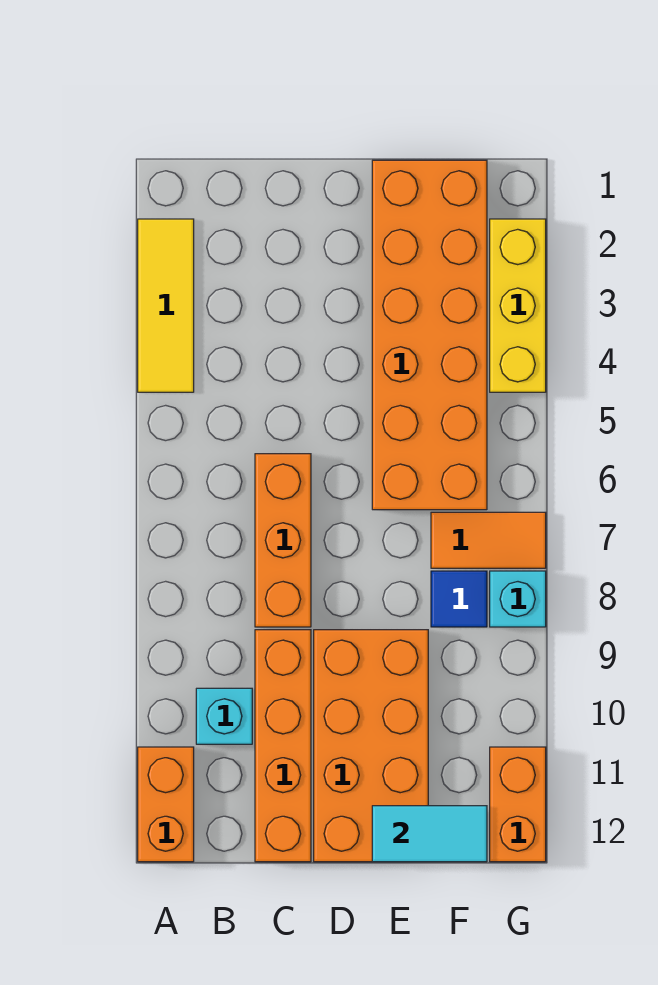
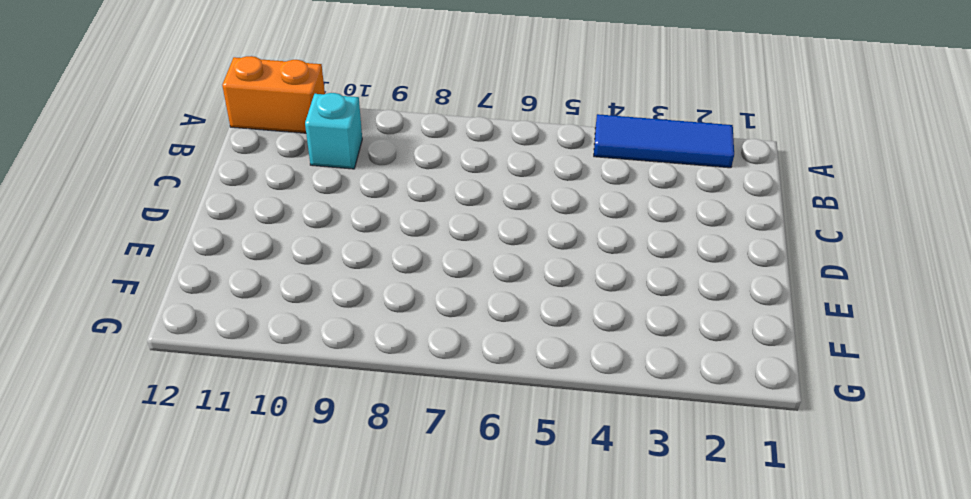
blue tile A2:A4 level 1 -> yellow tile A2:A4 level 1
none -> orange brick C6:C8 level 1
none -> orange brick C9:C12 level 1
none -> orange brick D9:E12 level 1

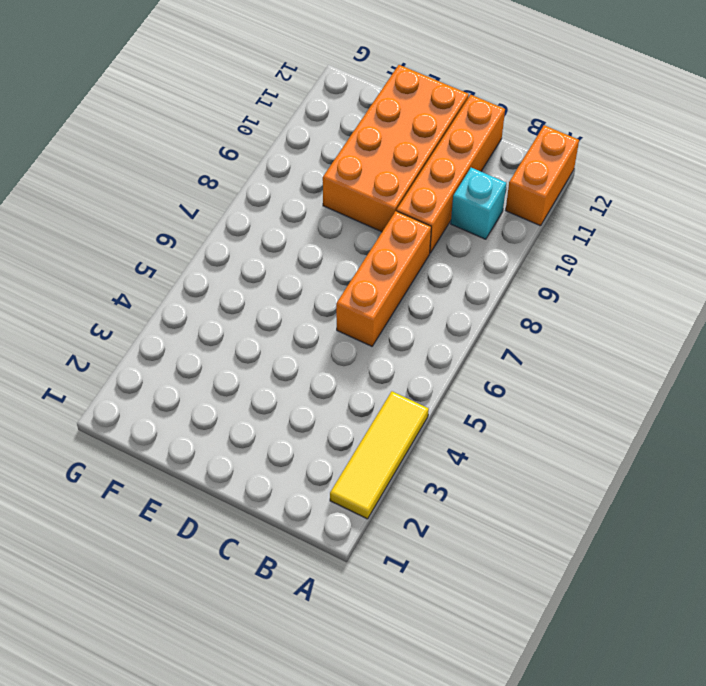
none -> orange brick E1:F6 level 1
none -> orange tile F7:G7 level 1
none -> blue tile F8 level 1

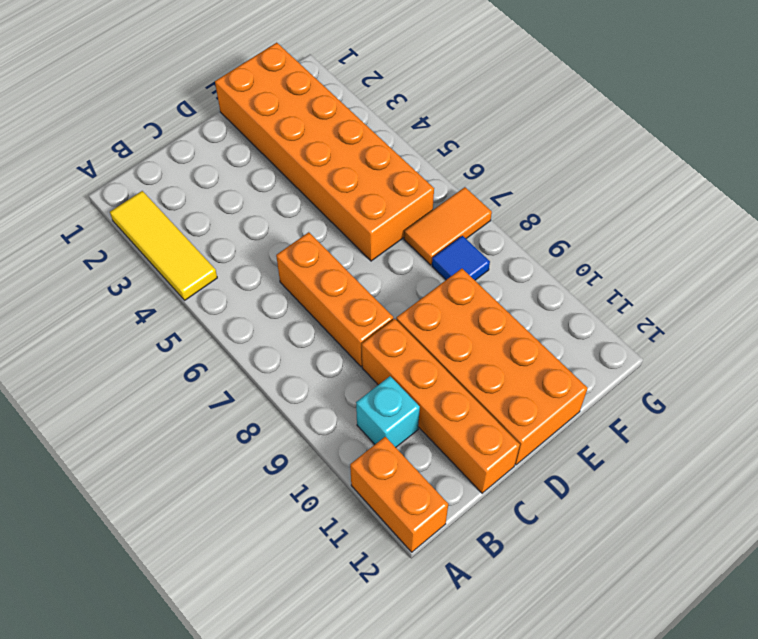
none -> yellow brick G2:G4 level 1
none -> cyan brick G8 level 1
none -> orange brick G11:G12 level 1

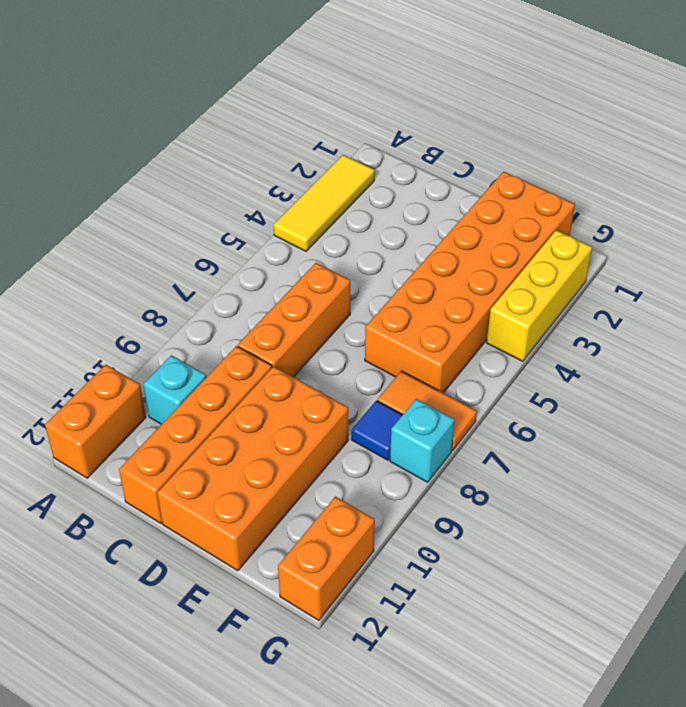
none -> cyan tile E12:F12 level 2

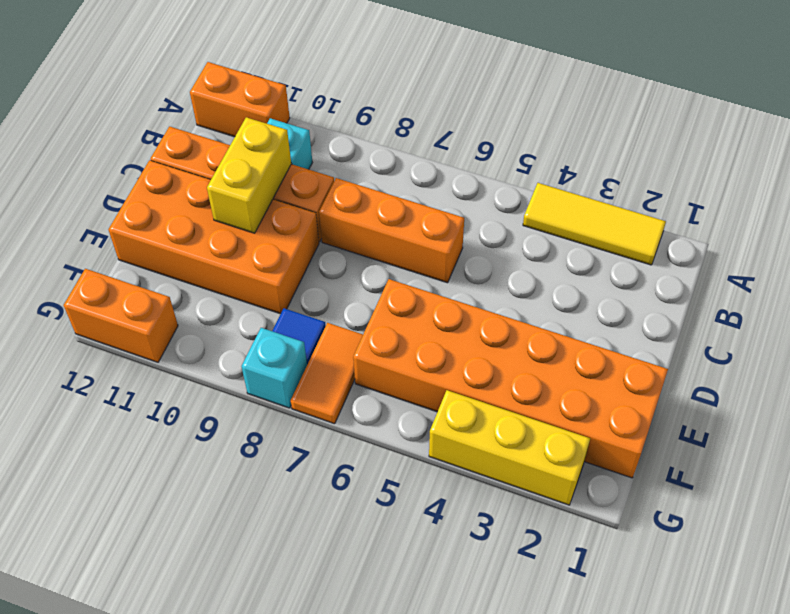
yellow brick C10:D10 level 2 -> none
none -> cyan tile E12:F12 level 2

